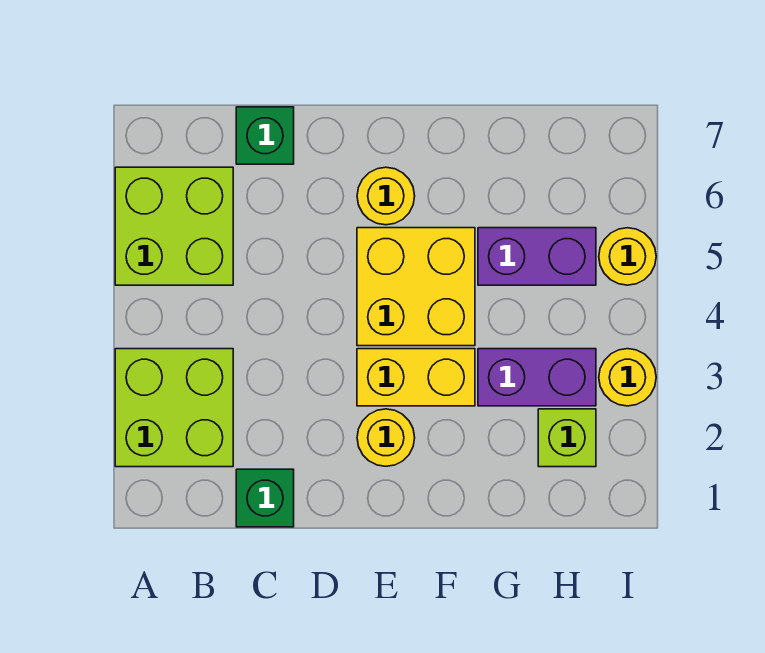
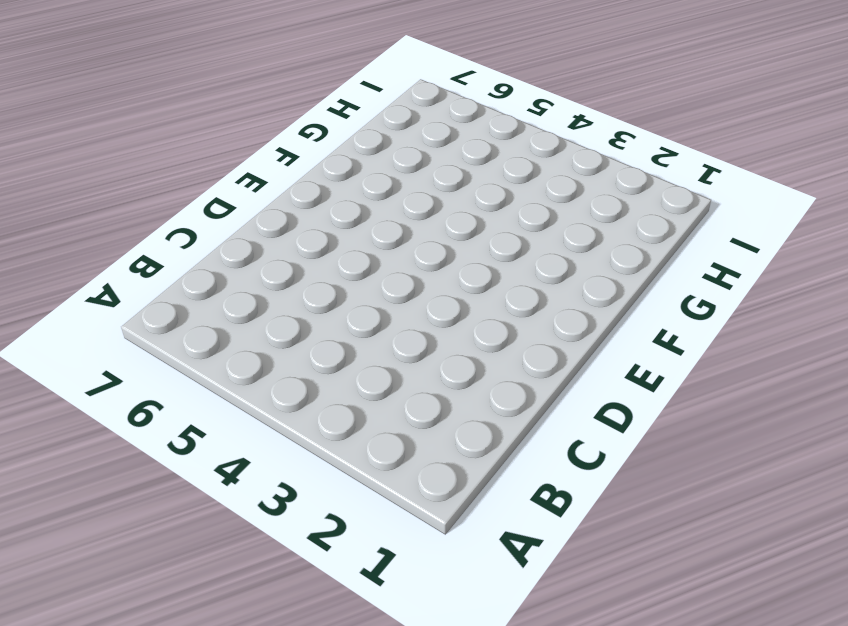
none -> lime brick A2:B3 level 1
none -> lime brick A5:B6 level 1
none -> green brick C1 level 1

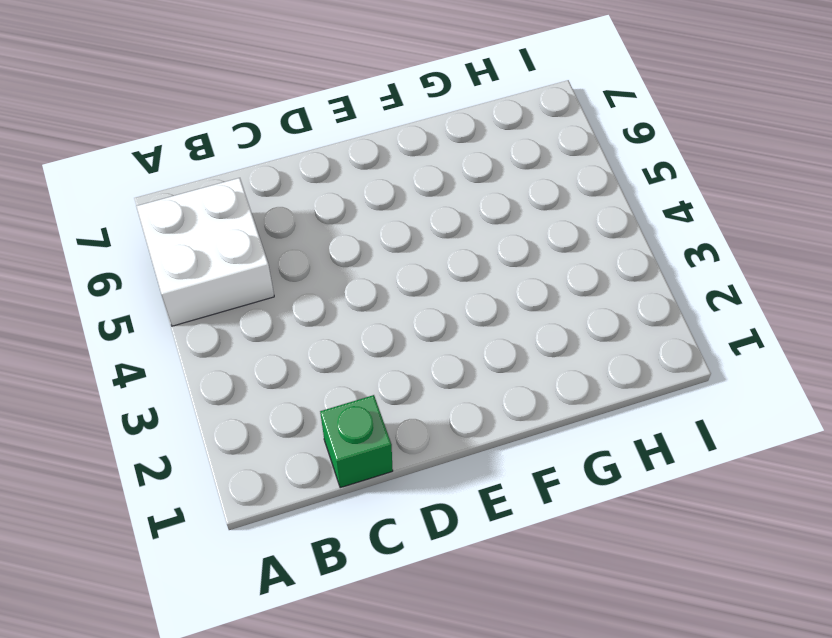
white brick A5:B6 level 1 -> lime brick A5:B6 level 1
none -> lime brick A2:B3 level 1
none -> green brick C7 level 1
none -> yellow round brick E2 level 1

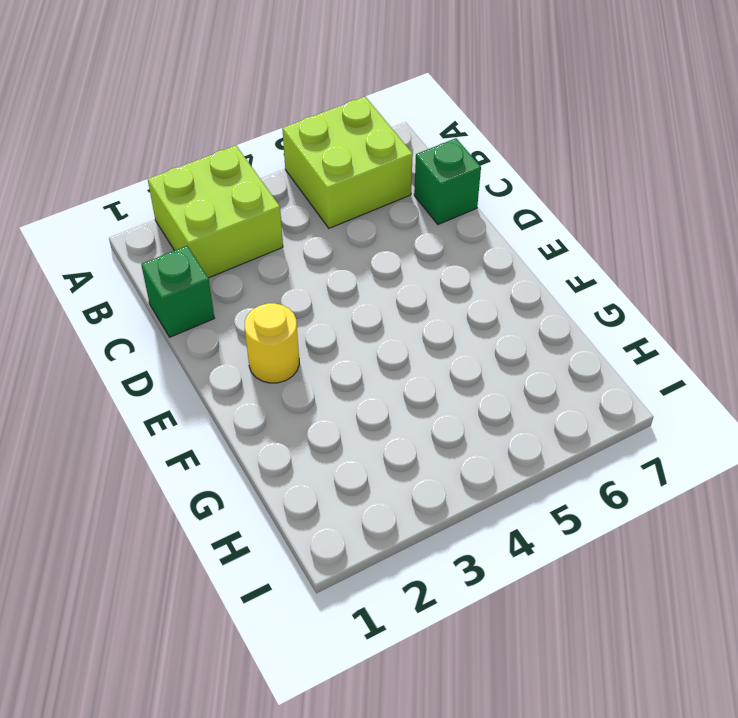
none -> yellow brick E3:F3 level 1
none -> yellow brick E4:F5 level 1
none -> yellow round brick E6 level 1

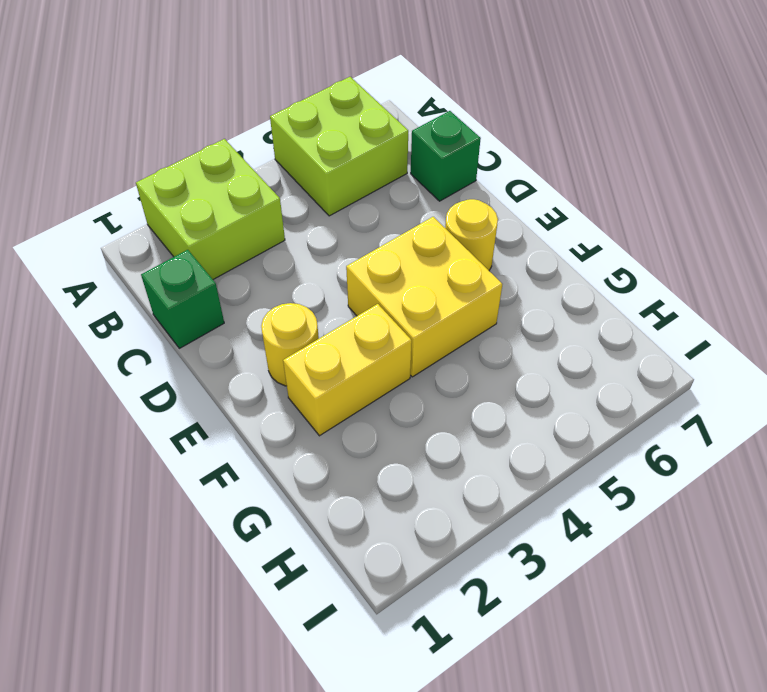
yellow brick F2:F3 level 1 -> yellow brick E3:F3 level 1
none -> purple brick G3:H3 level 1
none -> purple brick G5:H5 level 1
none -> lime brick H2 level 1

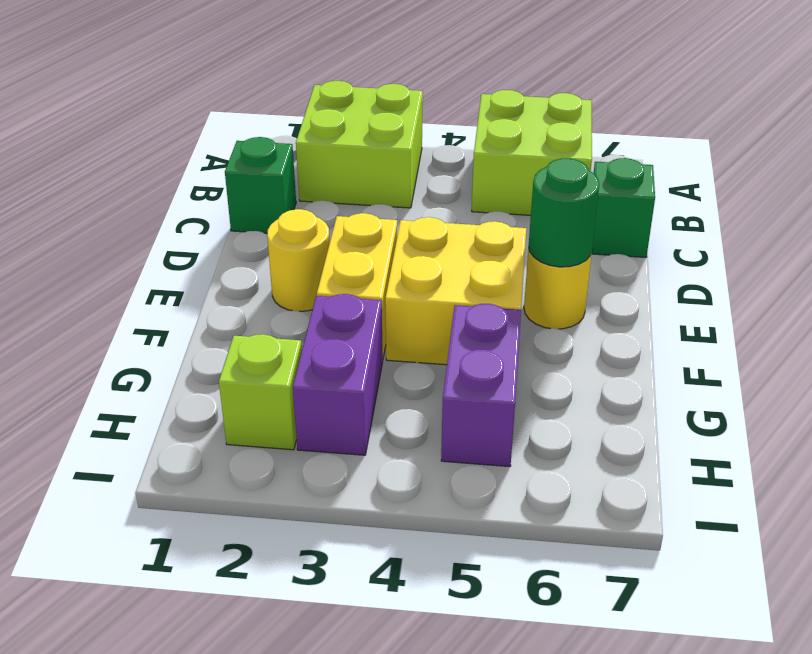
green round brick E6 level 2 -> none
none -> yellow round brick I3 level 1
none -> yellow round brick I5 level 1

